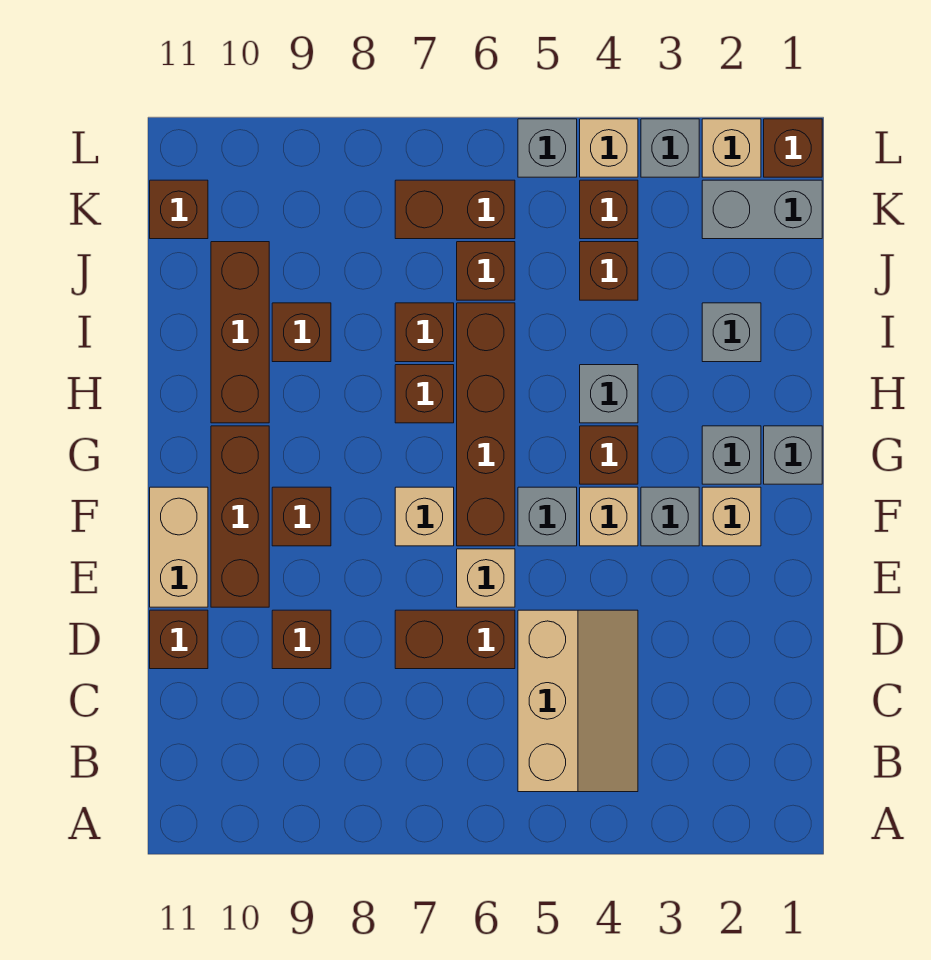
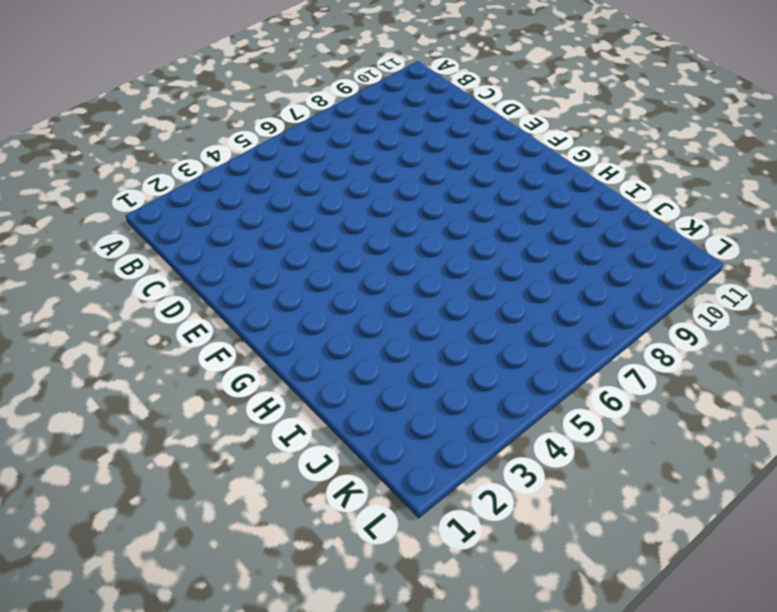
none -> tan slope B4:D5 level 1 top 5
none -> brown brick D6:D7 level 1
none -> brown brick D9 level 1
none -> brown brick D11 level 1

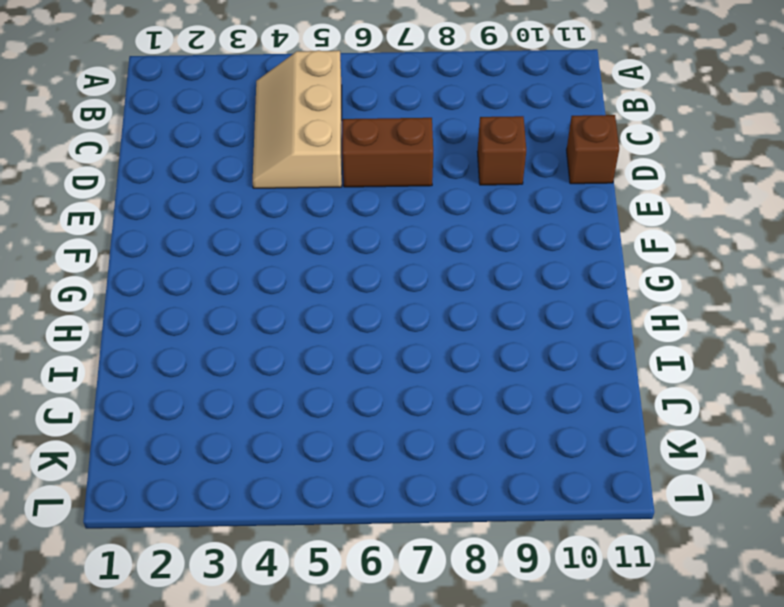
none -> tan brick E6 level 1
none -> brown brick E10:G10 level 1
none -> tan brick E11:F11 level 1
none -> tan brick F2 level 1

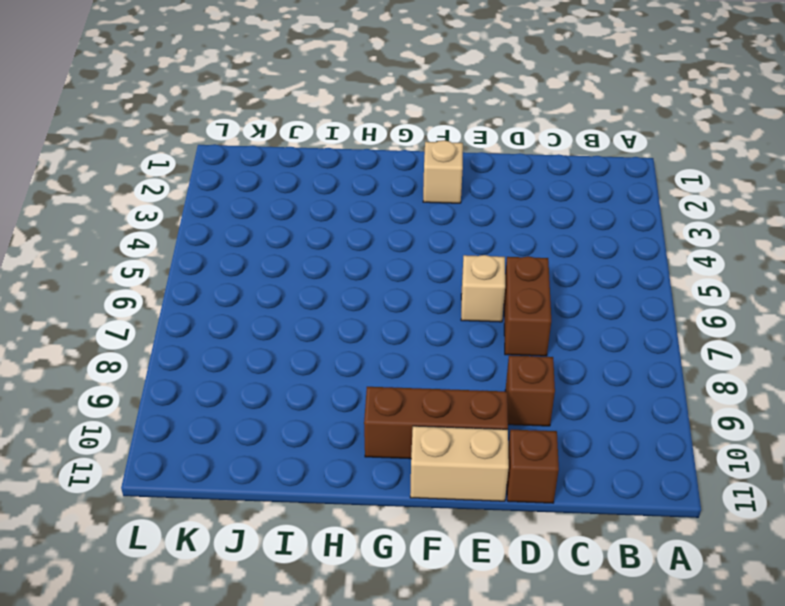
none -> tan slope B4:D5 level 1 top 5
none -> grey brick F3 level 1
none -> tan brick F4 level 1
none -> grey brick F5 level 1

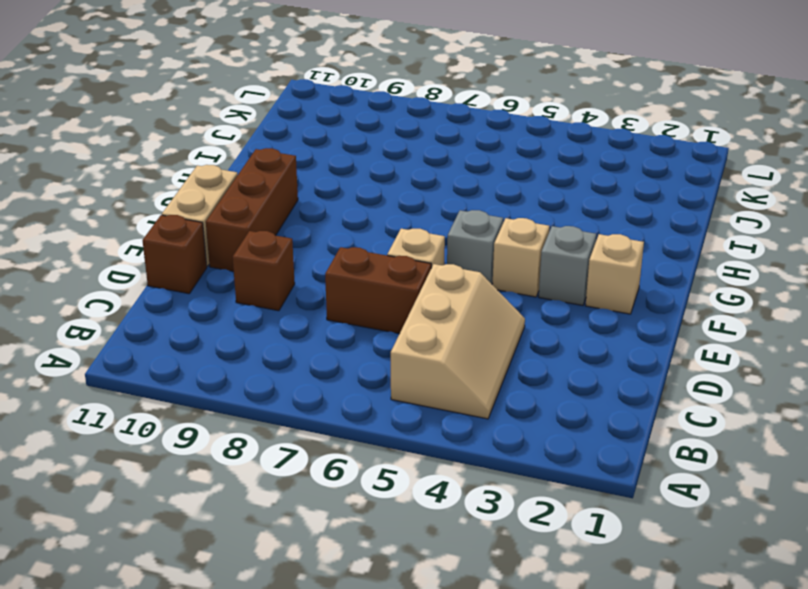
none -> brown brick F6:I6 level 1
none -> tan brick F7 level 1
none -> brown brick F9 level 1
none -> grey brick G1 level 1

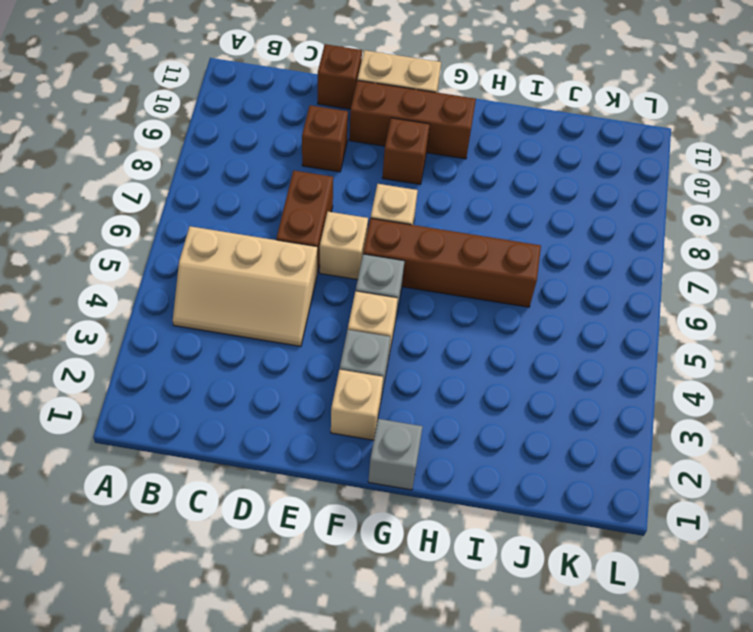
none -> grey brick G2 level 1
none -> brown brick G4 level 1
none -> grey brick H4 level 1
none -> brown brick H7 level 1

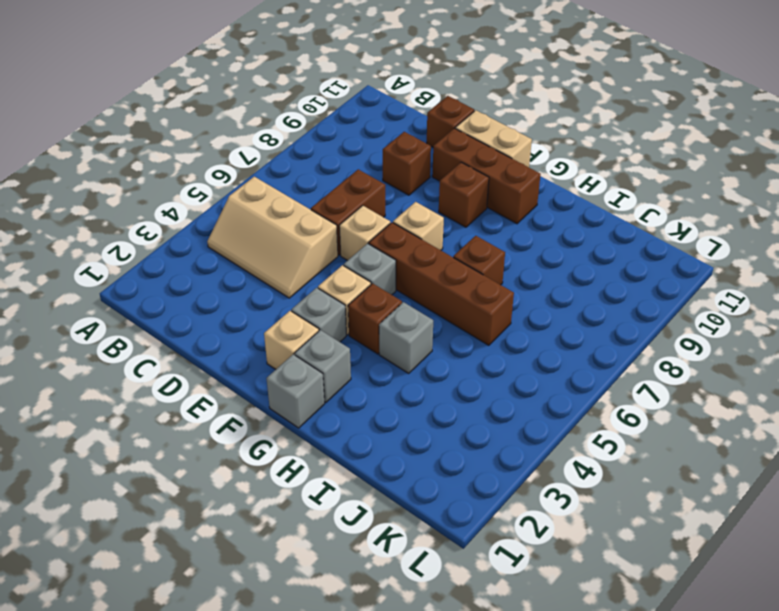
none -> brown brick H10:J10 level 1
none -> grey brick I2 level 1
none -> brown brick I7 level 1
none -> brown brick I9 level 1

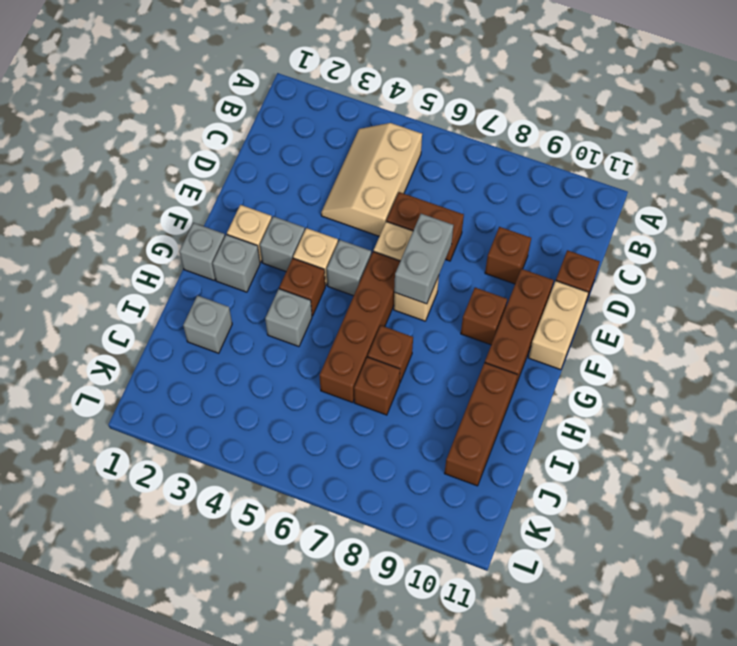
grey brick E7:F7 level 2 -> grey brick K1:K2 level 1
none -> brown brick I9 level 1
none -> brown brick J4 level 1
none -> brown brick J6 level 1
none -> brown brick K4 level 1

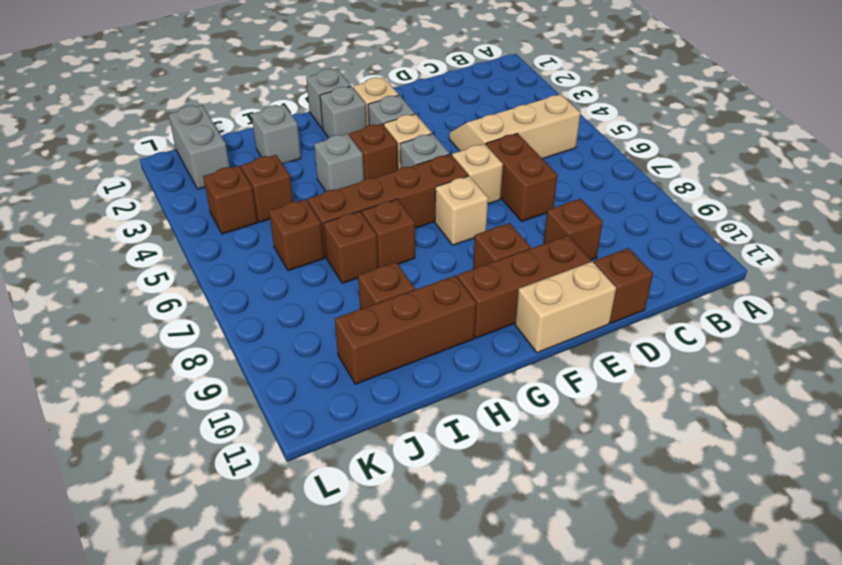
none -> brown brick K6:K7 level 1
none -> brown brick K11 level 1
none -> brown brick L1 level 1
none -> tan brick L2 level 1

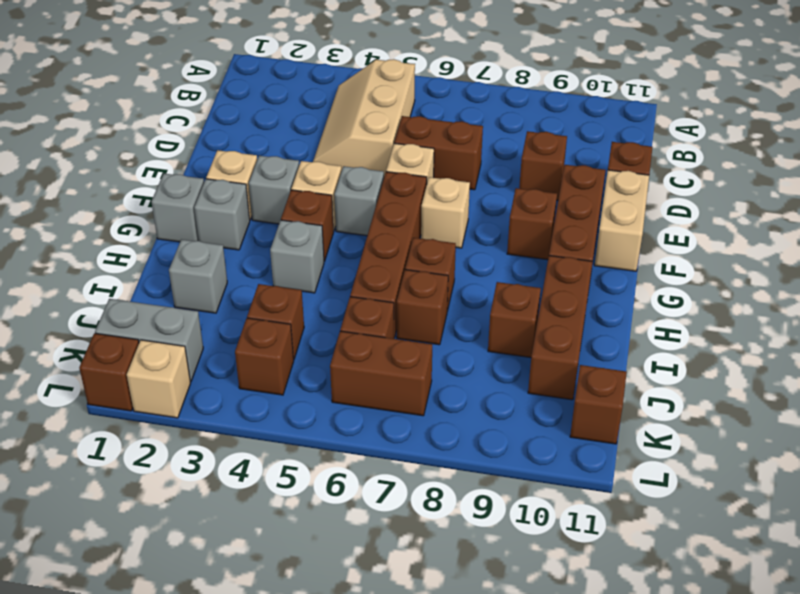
none -> grey brick L3 level 1
none -> tan brick L4 level 1
none -> grey brick L5 level 1

